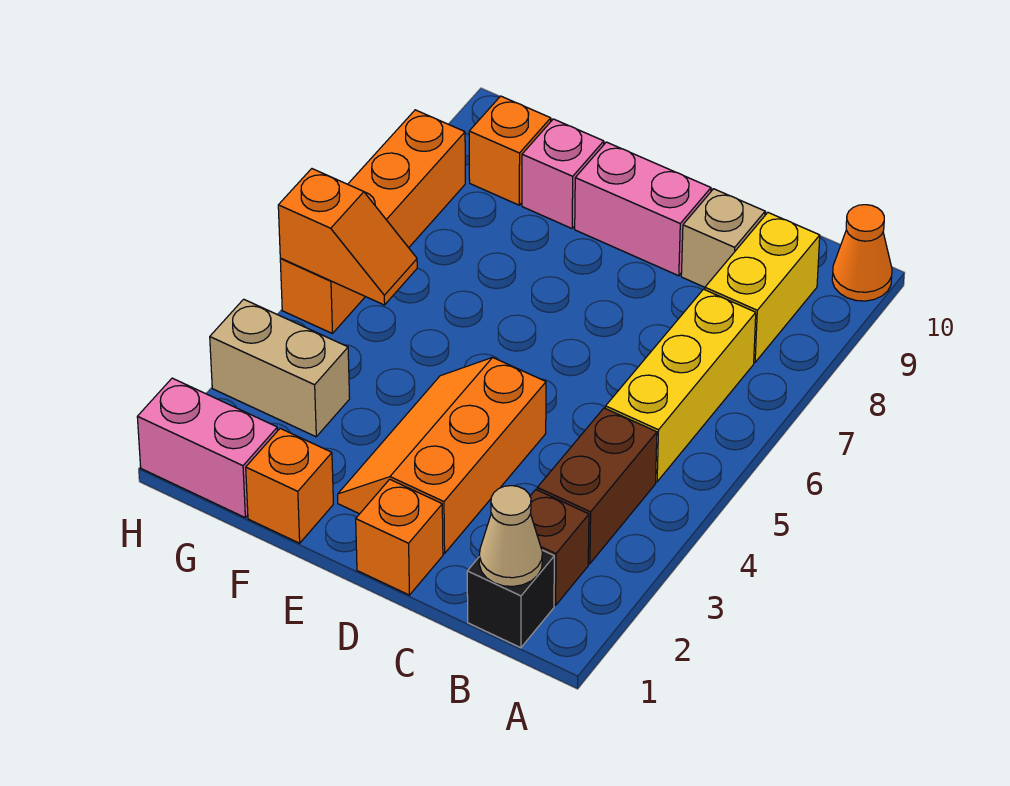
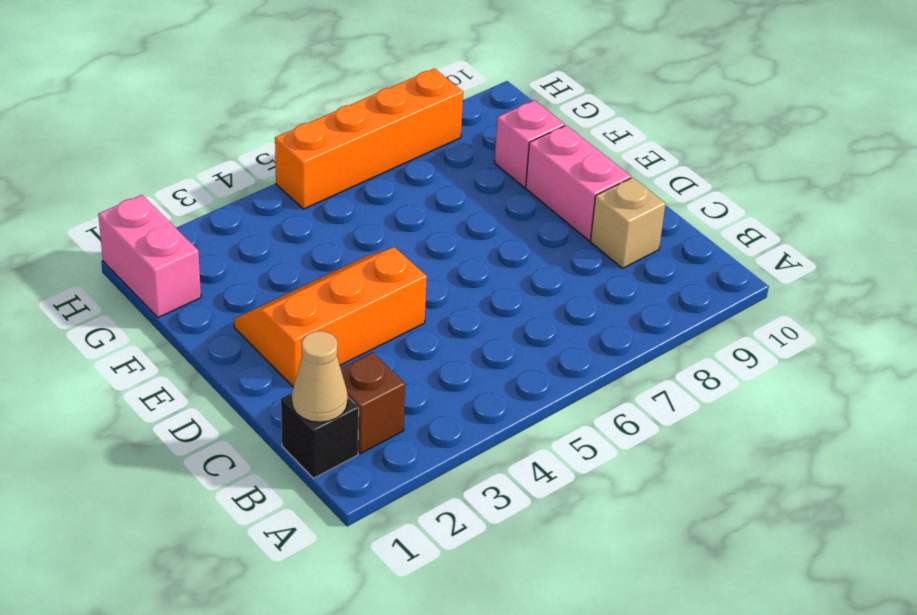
none -> orange cone A10 level 1
none -> brown brick B3:B4 level 1
none -> yellow brick B5:B7 level 1

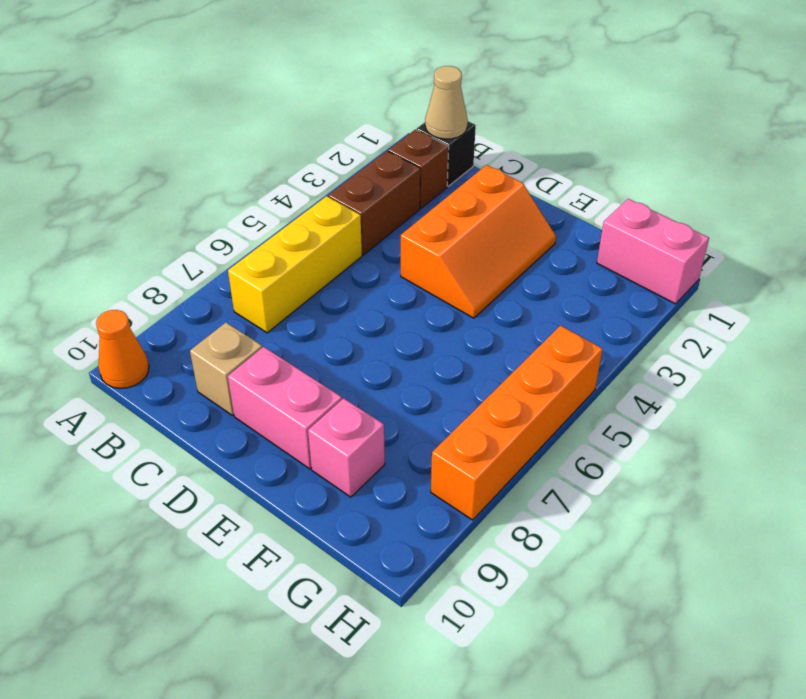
none -> yellow brick B8:B9 level 1
none -> orange brick D1 level 1
none -> orange brick F1 level 1

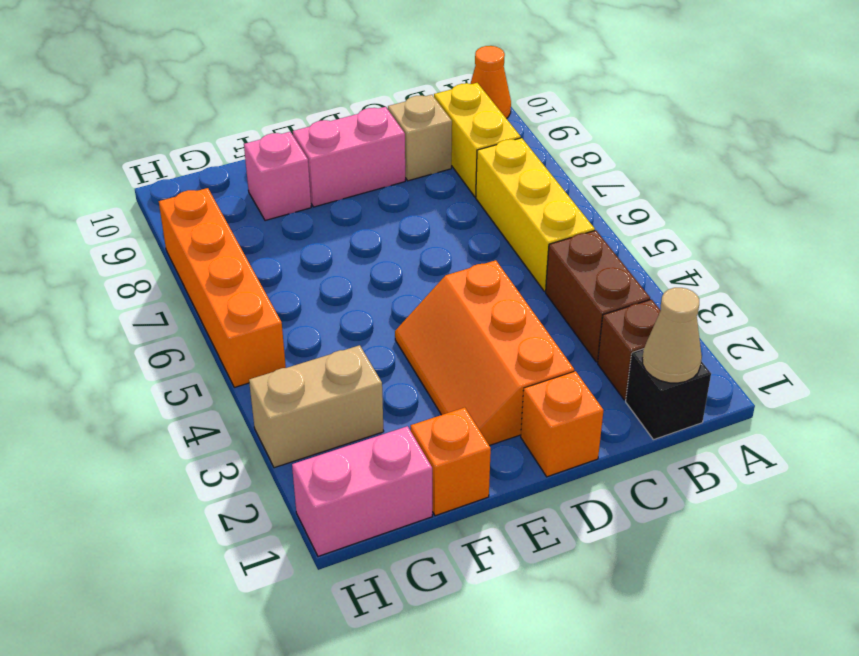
none -> orange brick G9 level 1
none -> orange slope G5:H5 level 2 top H

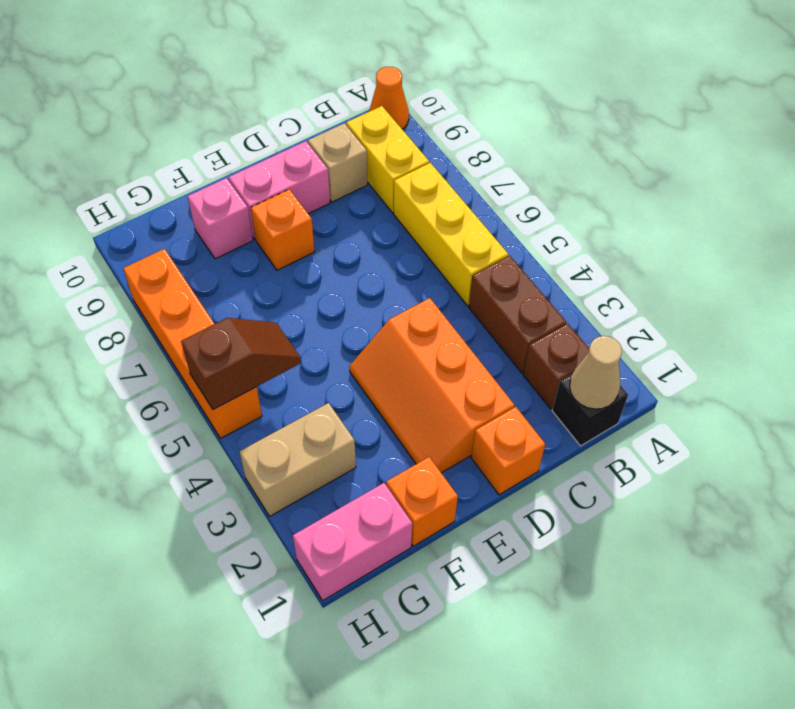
orange brick E8 level 1 -> orange brick G9 level 1
brown slope G5:H5 level 2 top H -> orange slope G5:H5 level 2 top H

